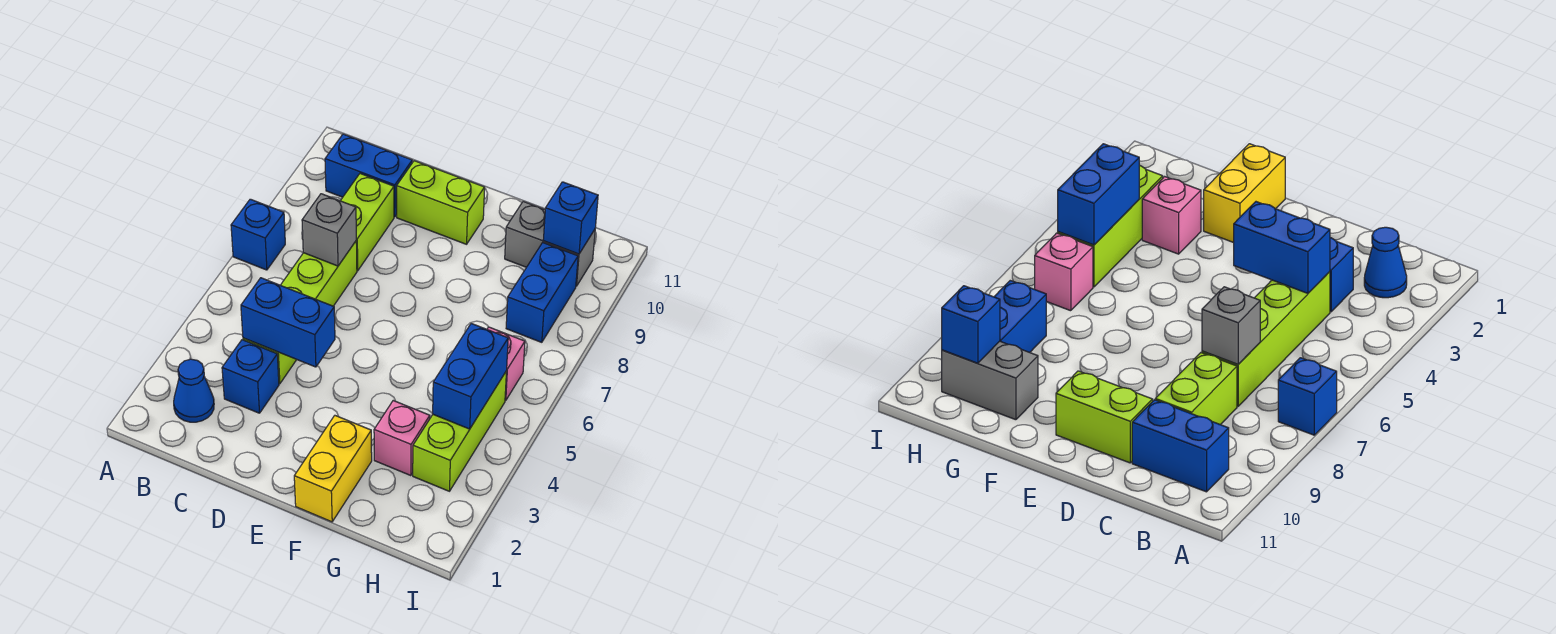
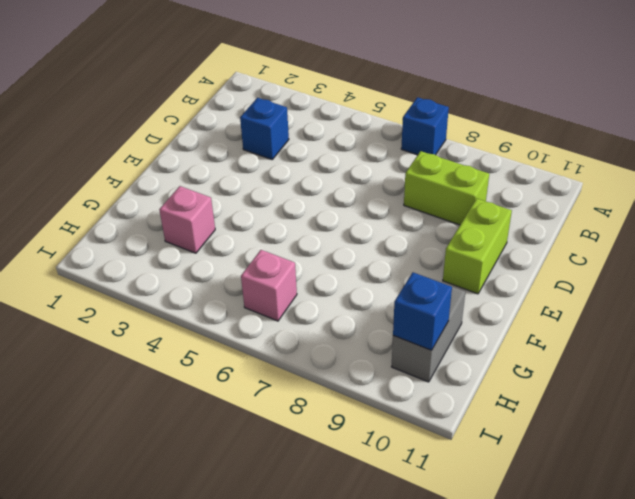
none -> blue cone B2 level 1
none -> blue brick B10:C10 level 1
none -> lime brick C4:C7 level 1

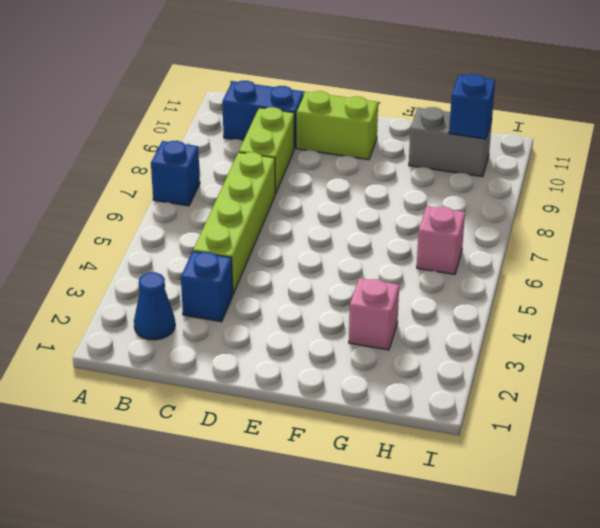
none -> yellow brick F1:F2 level 1
none -> lime brick H3:H5 level 1
none -> blue brick H8:H9 level 1

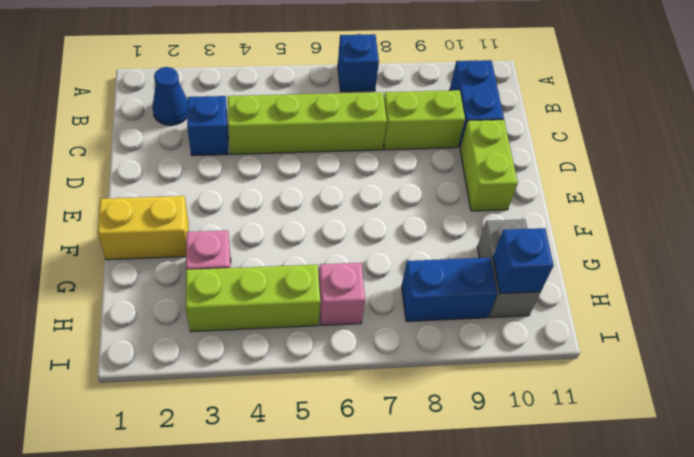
none -> blue brick C4:D4 level 2
none -> grey brick C7 level 2
none -> blue brick H4:H5 level 2

